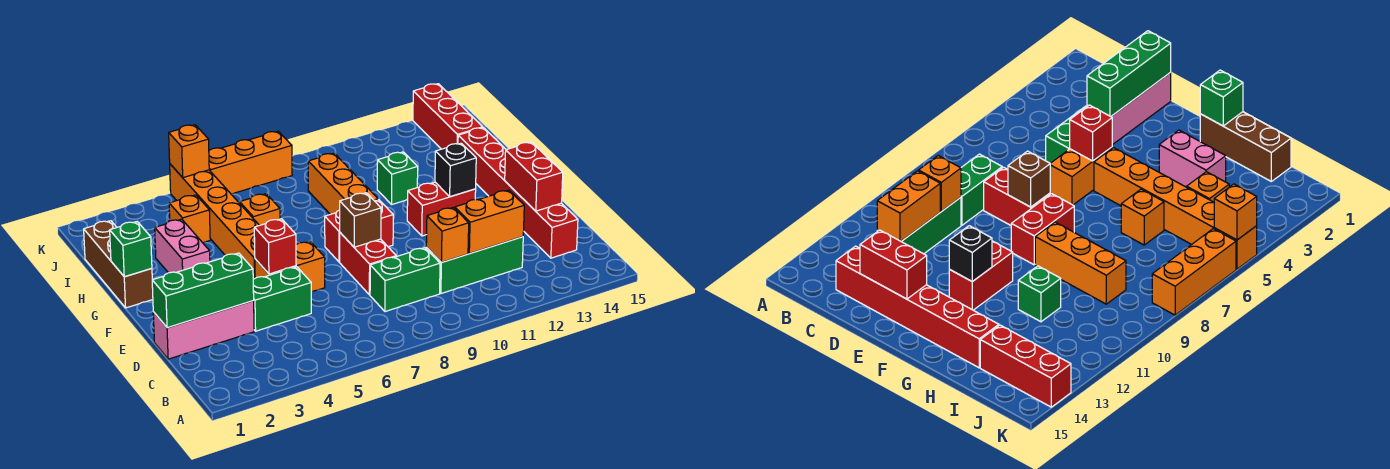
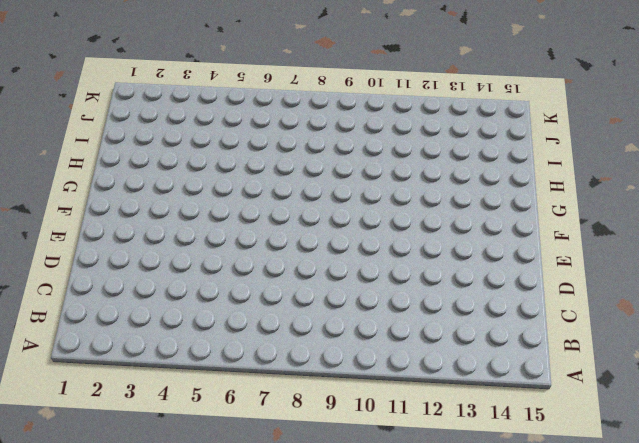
none -> green brick C8:C9 level 1
none -> green brick C10:C12 level 1
none -> red brick C14:H14 level 1

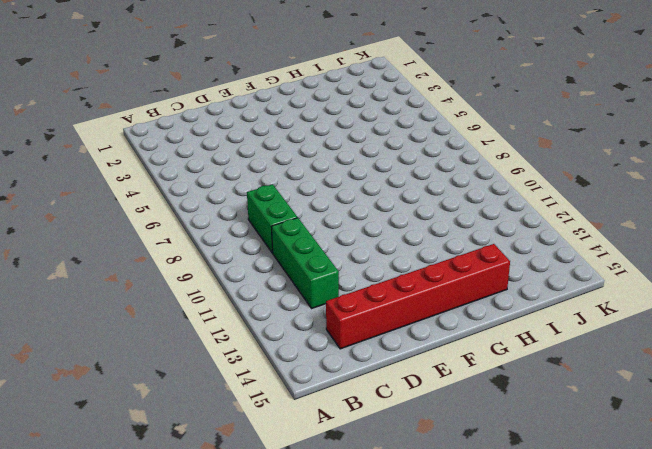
none -> pink brick D1:D3 level 1
none -> green brick D4:D5 level 1
none -> red brick D8:E8 level 1

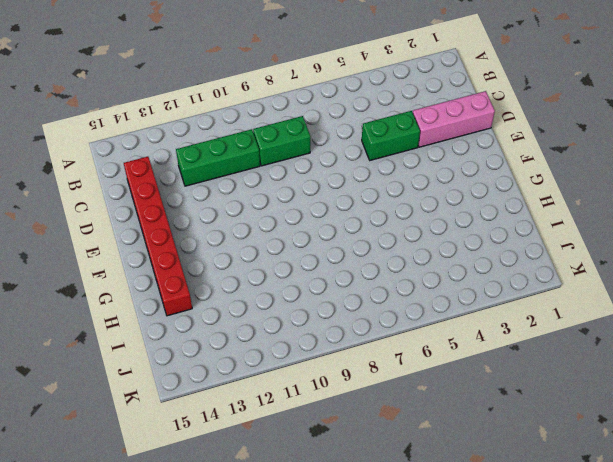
none -> red brick D8:E8 level 1
none -> orange brick E5:E6 level 1
none -> orange brick F5:K5 level 1

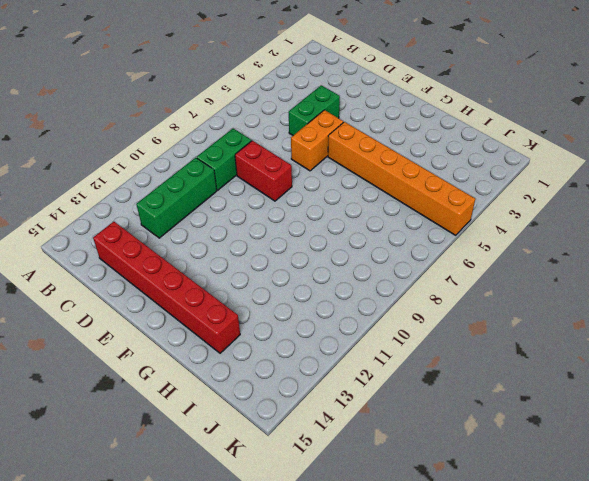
none -> pink brick D1:D3 level 1
none -> red brick F8:F9 level 1
none -> red brick F11:F12 level 1

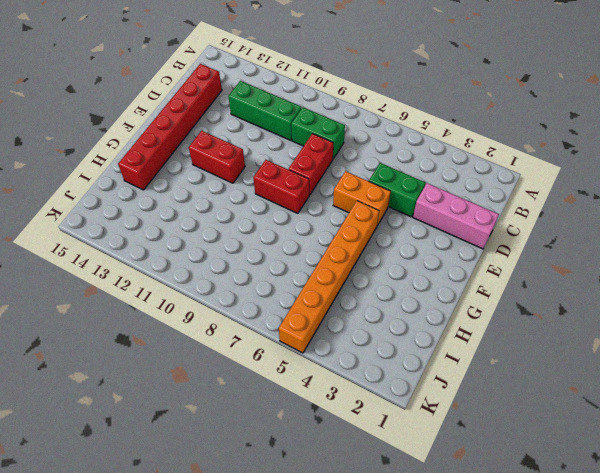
none -> brown brick G1:I1 level 1
none -> pink brick G3:H3 level 1
none -> orange brick G9:I9 level 1

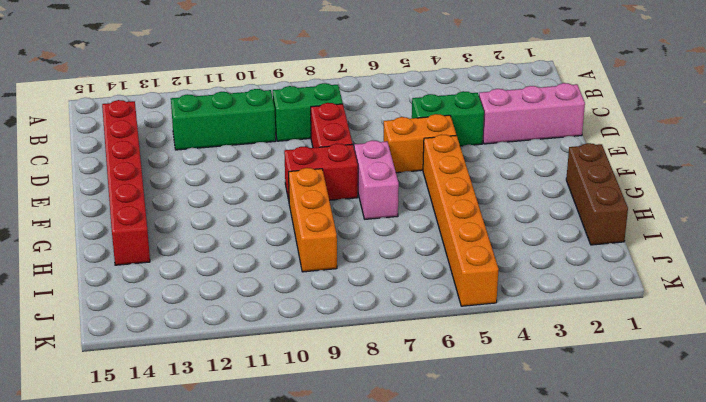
pink brick F7:G7 level 1 -> pink brick G3:H3 level 1
none -> red brick F11:F12 level 1
none -> orange brick H6 level 1
none -> green brick H11 level 1

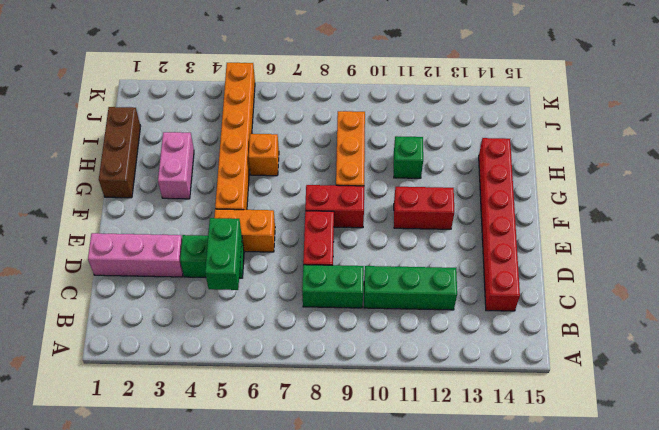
green brick C5:D5 level 2 -> none
none -> orange brick I4 level 1
none -> red brick I14:K14 level 1
none -> orange brick K6:K8 level 1

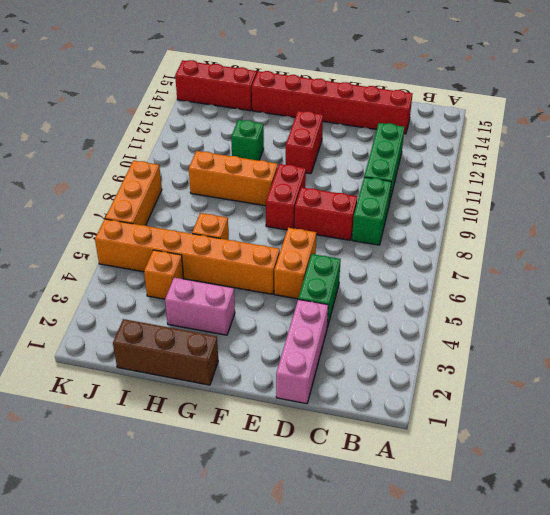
none -> orange brick C10 level 2
none -> orange brick C11:C12 level 2
none -> green brick D1:D3 level 2

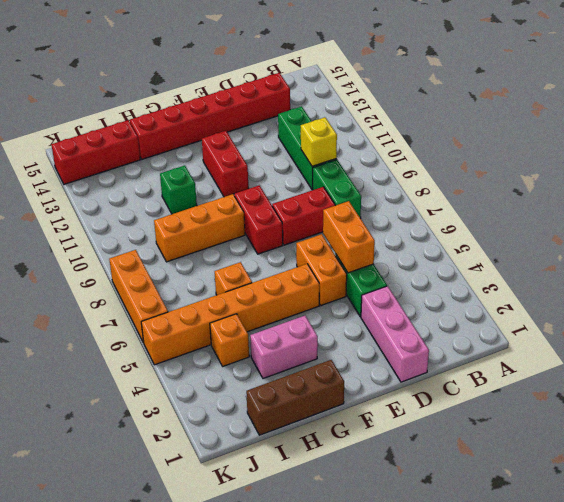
yellow brick C10 level 2 -> orange brick C10 level 2
orange brick D5:D6 level 2 -> orange brick C11:C12 level 2
none -> green brick D1:D3 level 2
none -> red brick D14:E14 level 2
none -> red brick E5 level 2

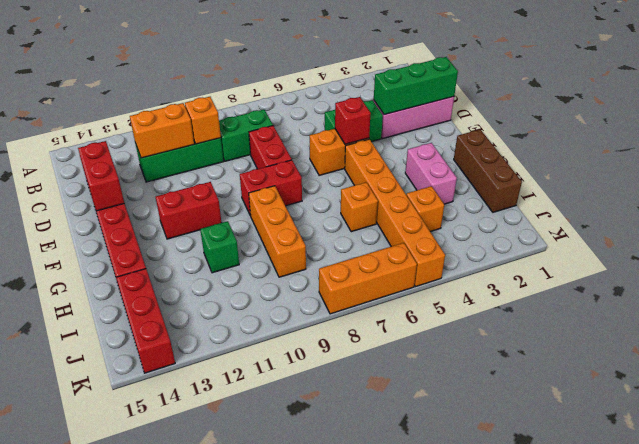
none -> brown brick E8 level 2
none -> black brick F12 level 2
none -> green brick G1 level 2

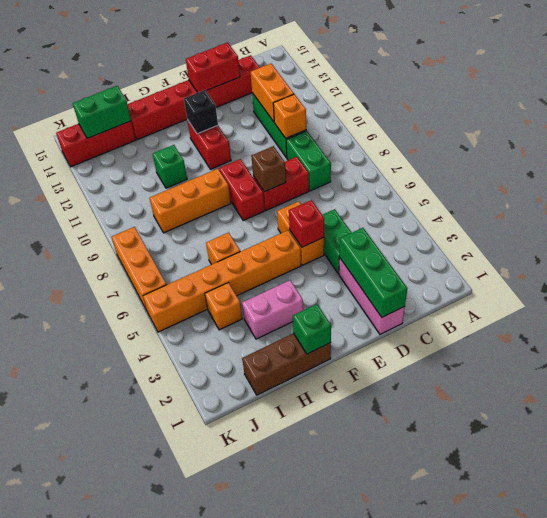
green brick I14:J14 level 2 -> none
none -> orange brick K5 level 2

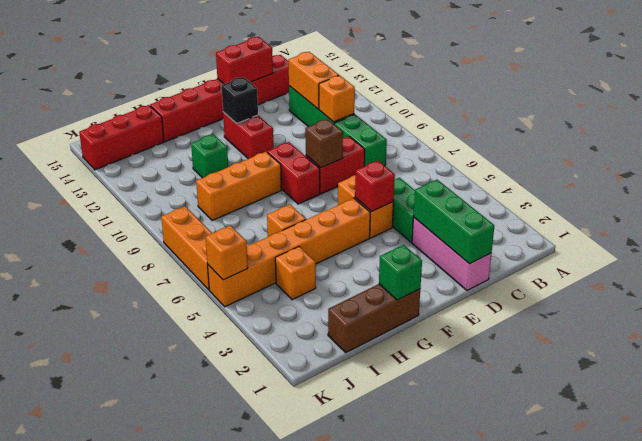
none -> pink brick G3:H3 level 1

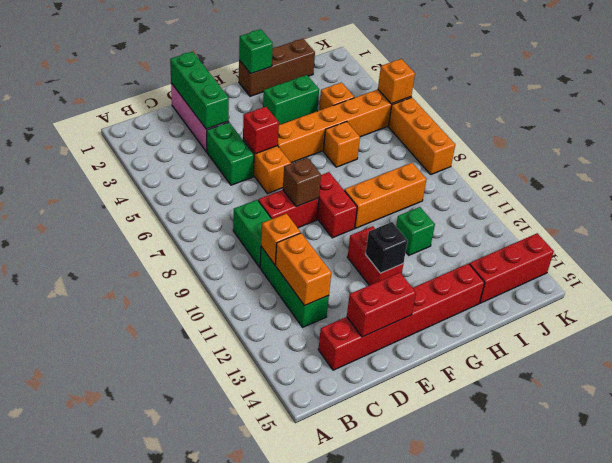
green brick G3:H3 level 1 -> pink brick G3:H3 level 1

